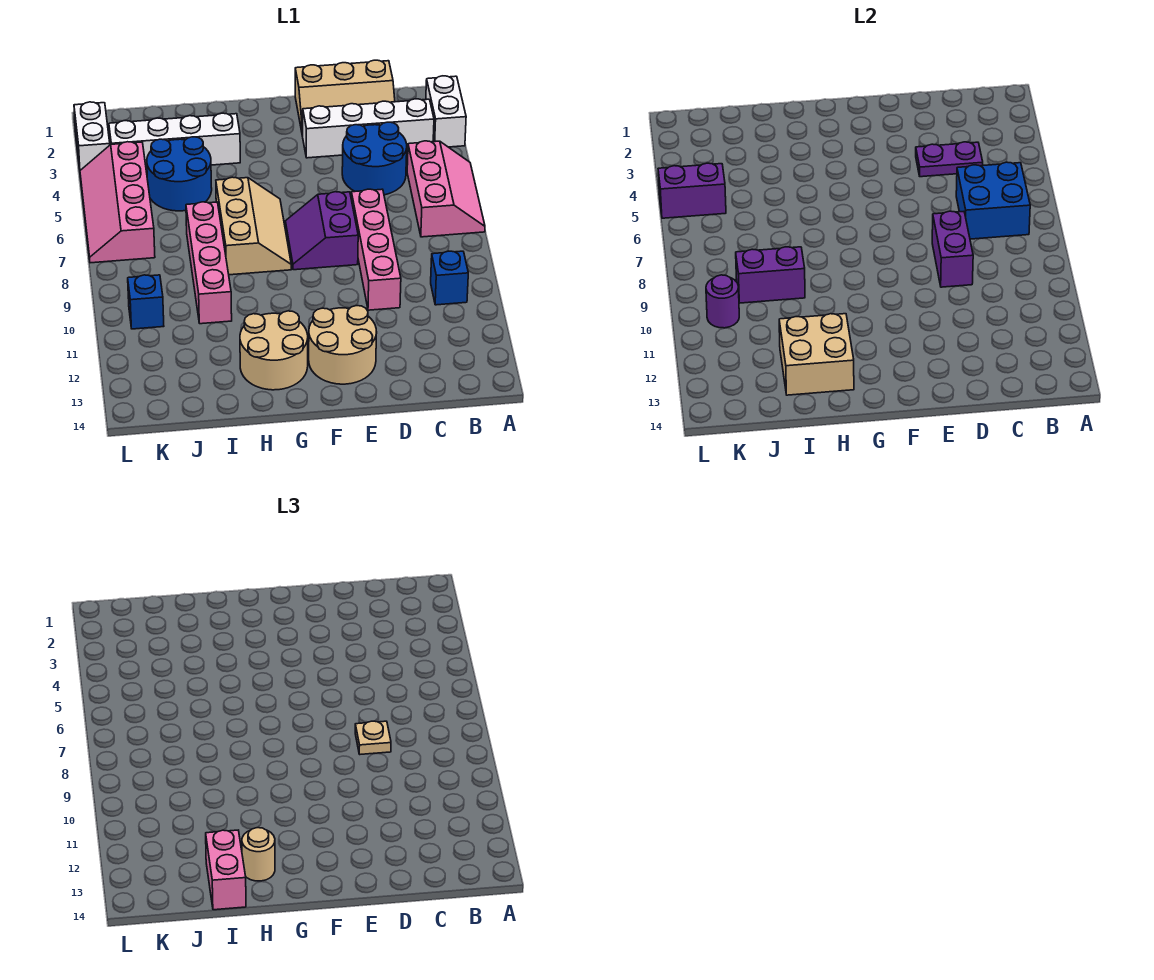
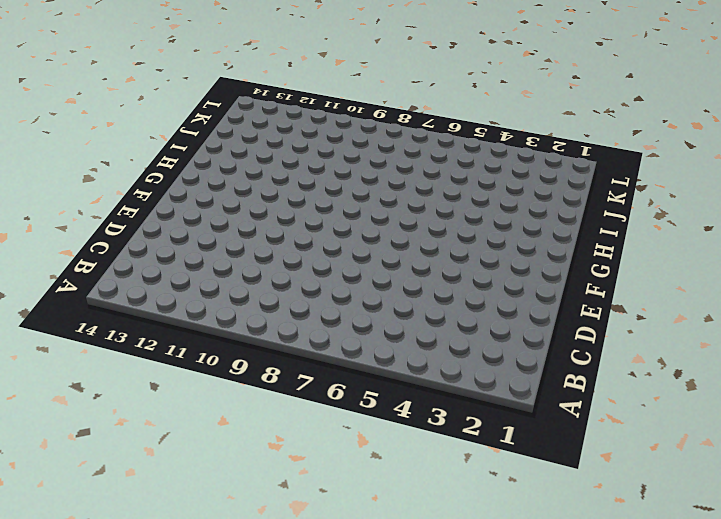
none -> white brick A2:A3 level 1
none -> pink slope A5:B7 level 1 top B
none -> white brick B3:E3 level 1

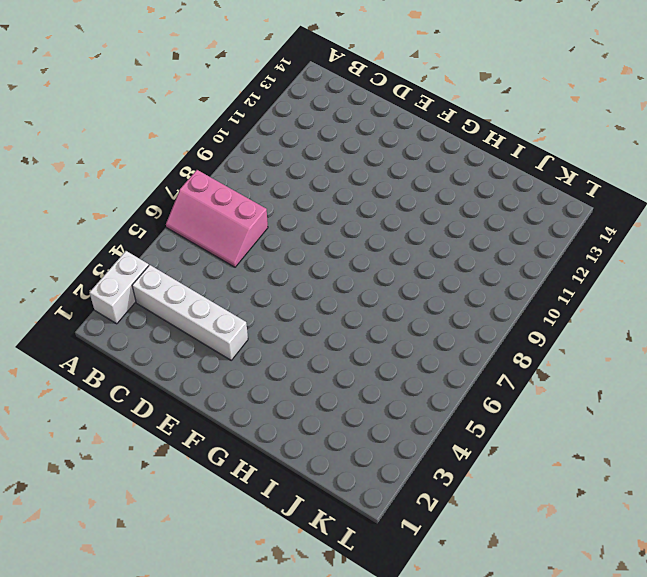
pink slope A6:C7 level 1 top 7 -> pink slope A5:B7 level 1 top B
none -> blue brick B10 level 1
none -> tan slope C1:E2 level 1 top 1
none -> blue round brick C4:D5 level 1

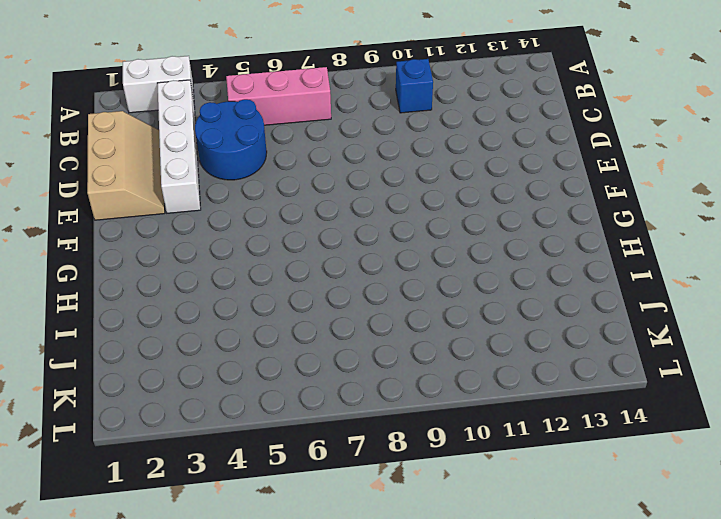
none -> pink brick D7:D10 level 1
none -> purple slope E7:F8 level 1 top E
none -> tan round brick E12:F13 level 1

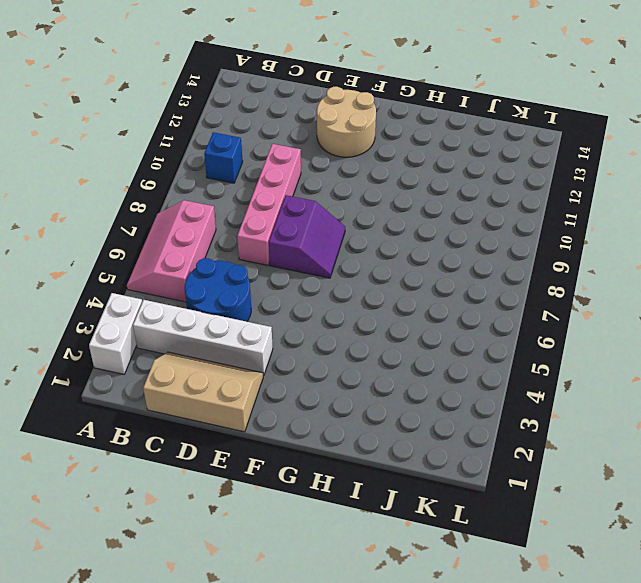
none -> tan slope G6:H8 level 1 top H
none -> tan round brick G12:H13 level 1
none -> white brick H3:K3 level 1

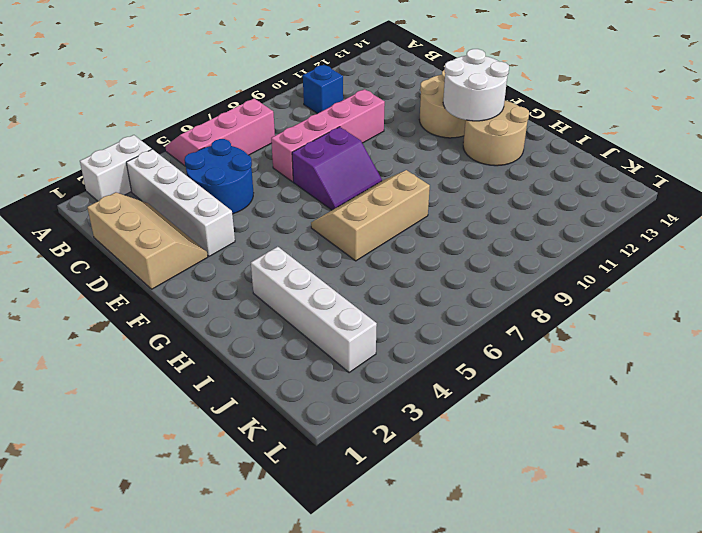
white round brick F12:G13 level 2 -> none
none -> blue round brick I4:J5 level 1
none -> pink brick I7:I10 level 1
none -> pink slope K4:L7 level 1 top K

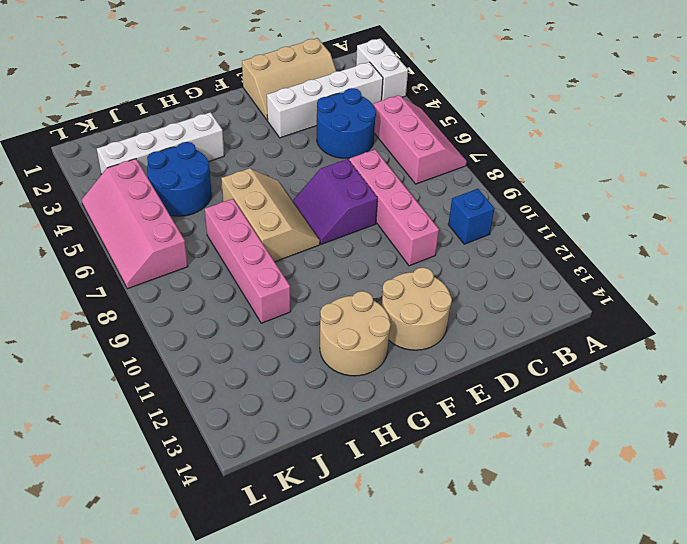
none -> blue brick K10 level 1
none -> white brick L2:L3 level 1
none -> blue brick B6:C7 level 2

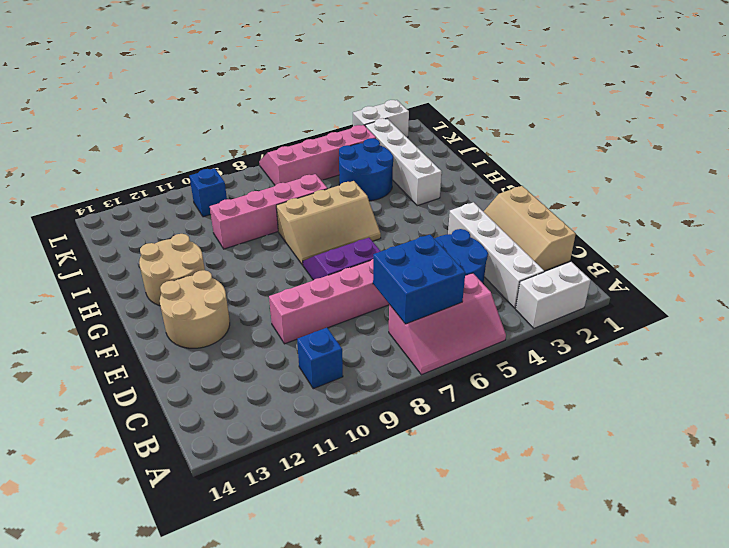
none -> purple plate C4:D4 level 2
none -> purple brick D8:D9 level 2
none -> tan brick H12:I13 level 2

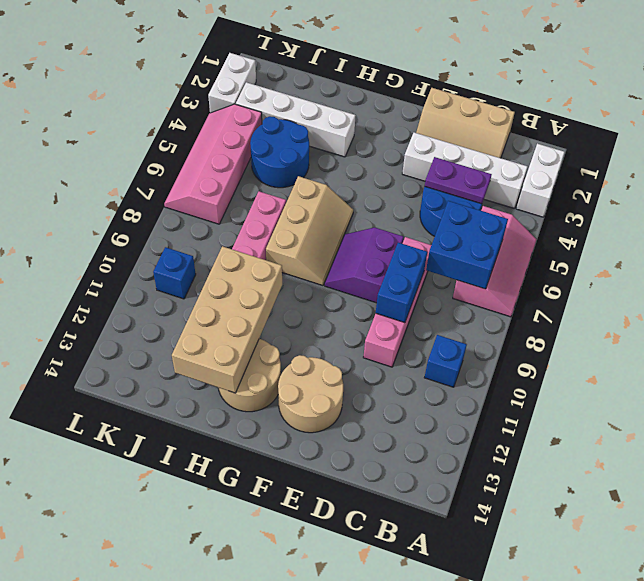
blue brick D8:D9 level 2 -> purple brick D8:D9 level 2
tan brick H10:I13 level 2 -> tan brick H12:I13 level 2
none -> purple brick I9:J9 level 2
none -> purple brick K5:L5 level 2
none -> purple round brick K10 level 2

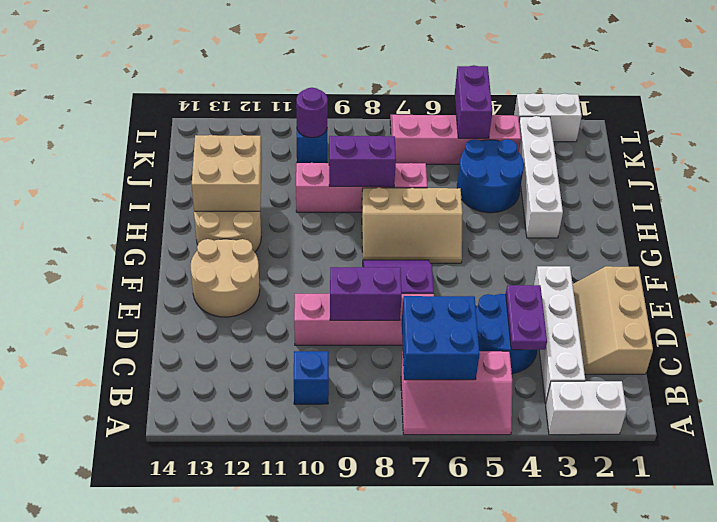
purple brick I8:I9 level 2 -> purple brick I9:J9 level 2
none -> tan plate D8 level 3
none -> tan round brick H13 level 3
none -> pink brick I13:I14 level 3

